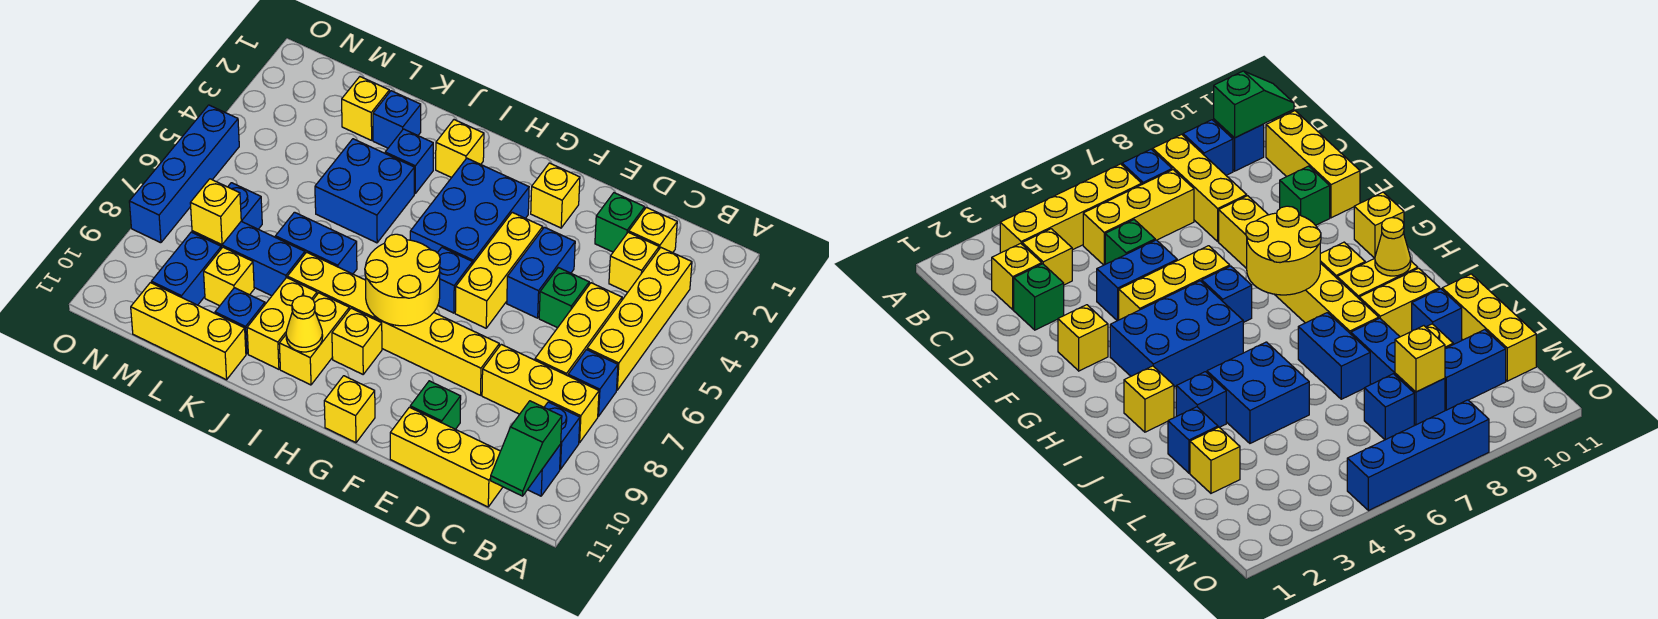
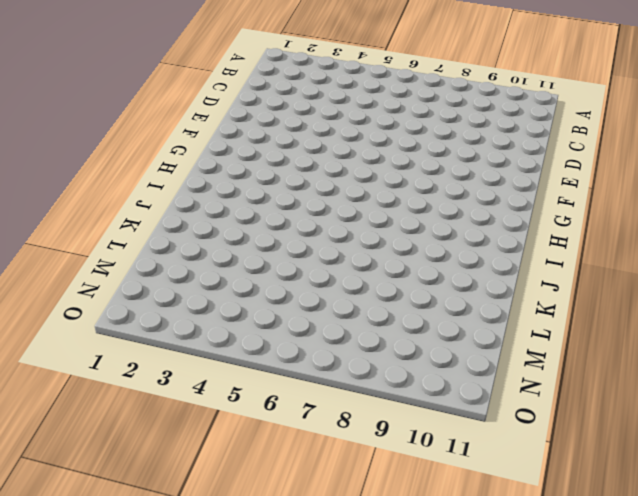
none -> yellow brick B3:B6 level 1
none -> blue brick B7 level 1
none -> yellow brick B8:D8 level 1
none -> blue brick B9 level 1

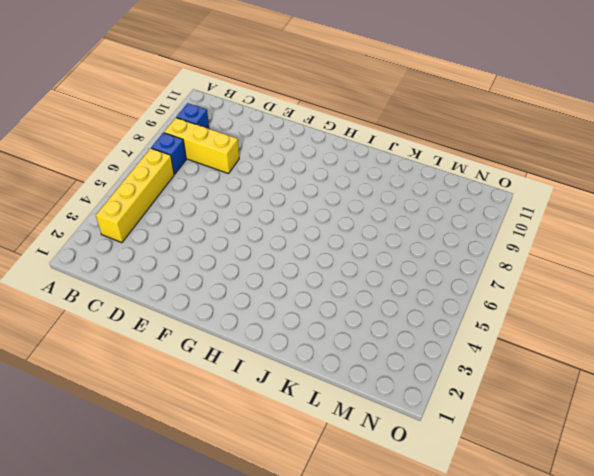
none -> blue brick B10 level 1
none -> yellow brick C2 level 1
none -> yellow brick C3 level 1
none -> yellow brick C5:C7 level 1

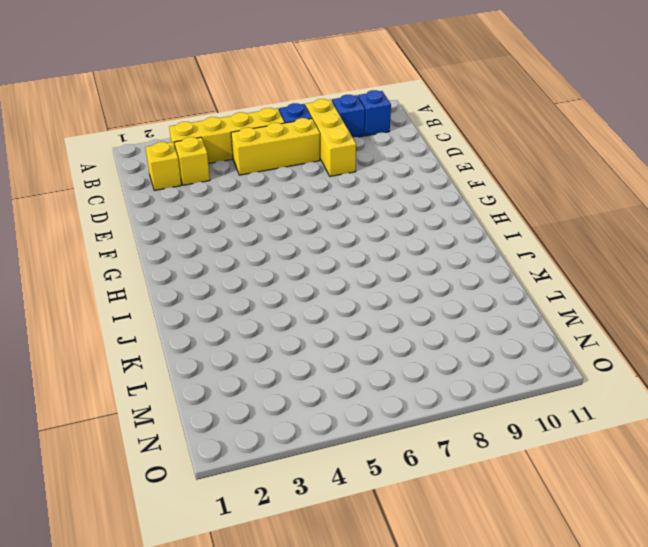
none -> yellow brick C11:E11 level 1
none -> green brick D2 level 1
none -> green brick D5 level 1
none -> blue brick E4:E5 level 1

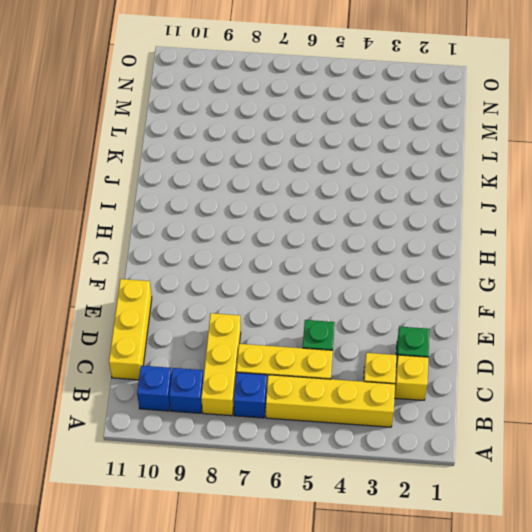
none -> blue brick E4:E5 level 1
none -> yellow brick E8:J8 level 1
none -> green brick E10 level 1
none -> yellow brick F2 level 1

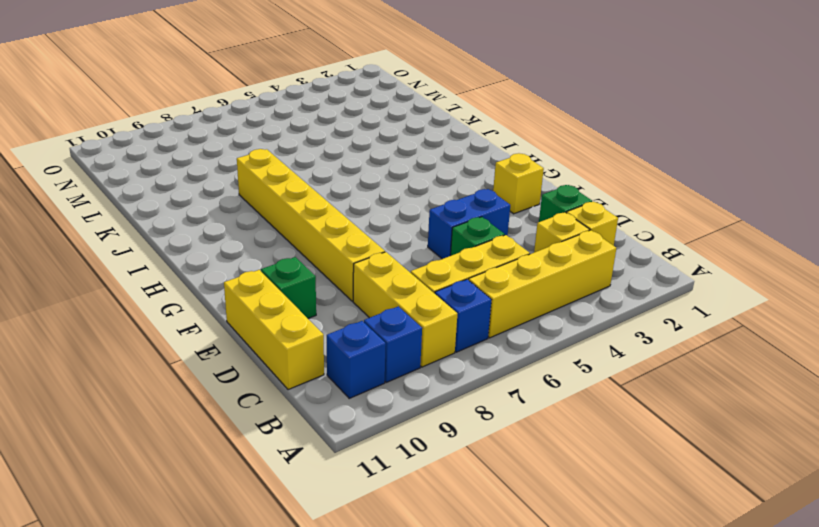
none -> yellow brick F4:F6 level 1
none -> blue brick G3:H5 level 1
none -> blue brick G6 level 1
none -> yellow brick G11 level 1

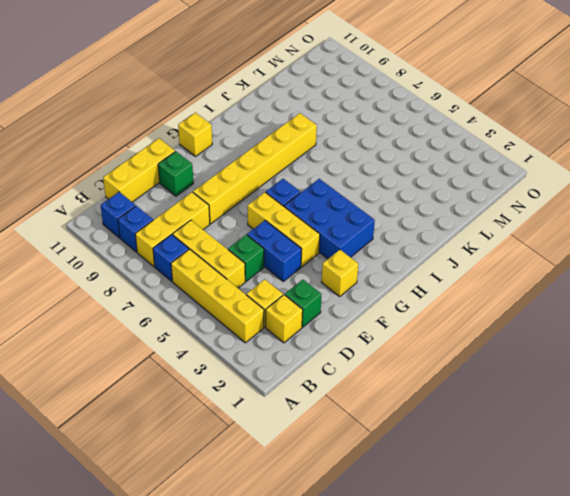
none -> yellow brick H9 level 1
none -> yellow brick I2 level 1
none -> yellow brick I9:I10 level 1
none -> blue brick J3 level 1

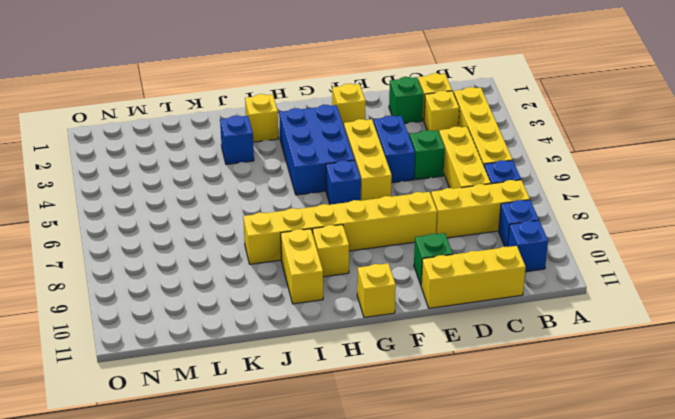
none -> blue brick J4:K5 level 1
none -> blue brick J7:K7 level 1
none -> yellow brick J9:J10 level 1
none -> blue brick K2 level 1

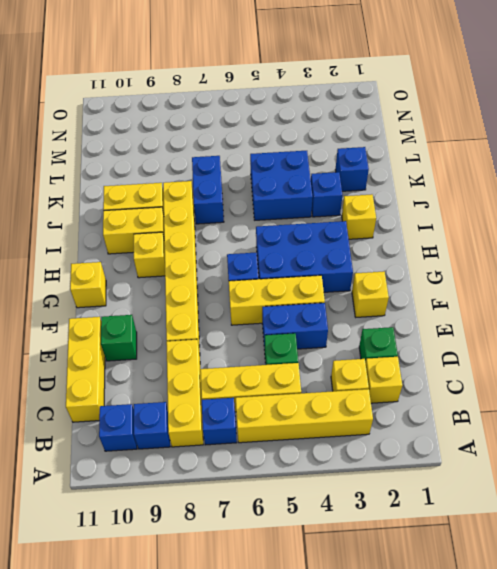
none -> blue brick K8:M8 level 1
none -> blue brick K10 level 1
none -> yellow brick K11:M11 level 1
none -> yellow brick L2 level 1

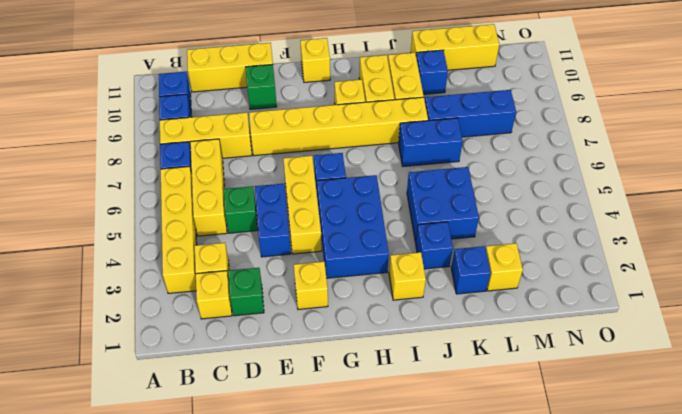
none -> yellow brick L9 level 1
none -> blue brick M7 level 1
none -> blue brick M9:M10 level 1
none -> blue brick O5:O8 level 1

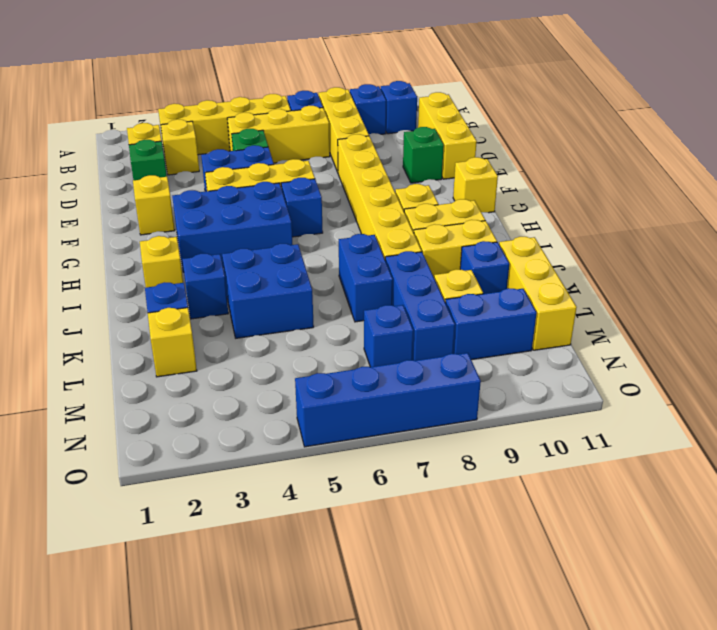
none -> green slope B10:B11 level 2 top 10
none -> yellow round brick G7:H8 level 2
none -> yellow cone I10 level 2
none -> yellow brick M8 level 2

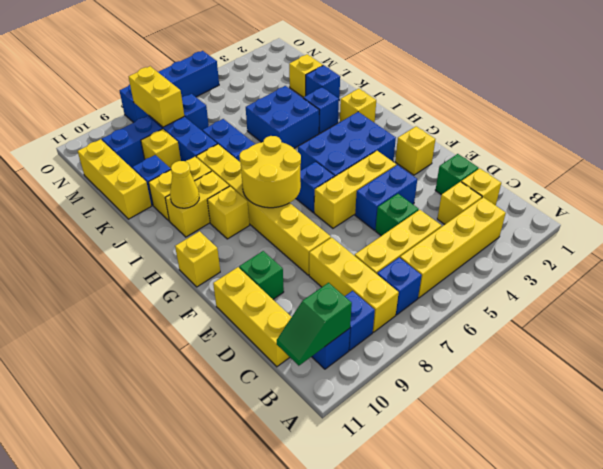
yellow brick M8:N8 level 2 -> yellow brick M8 level 2

